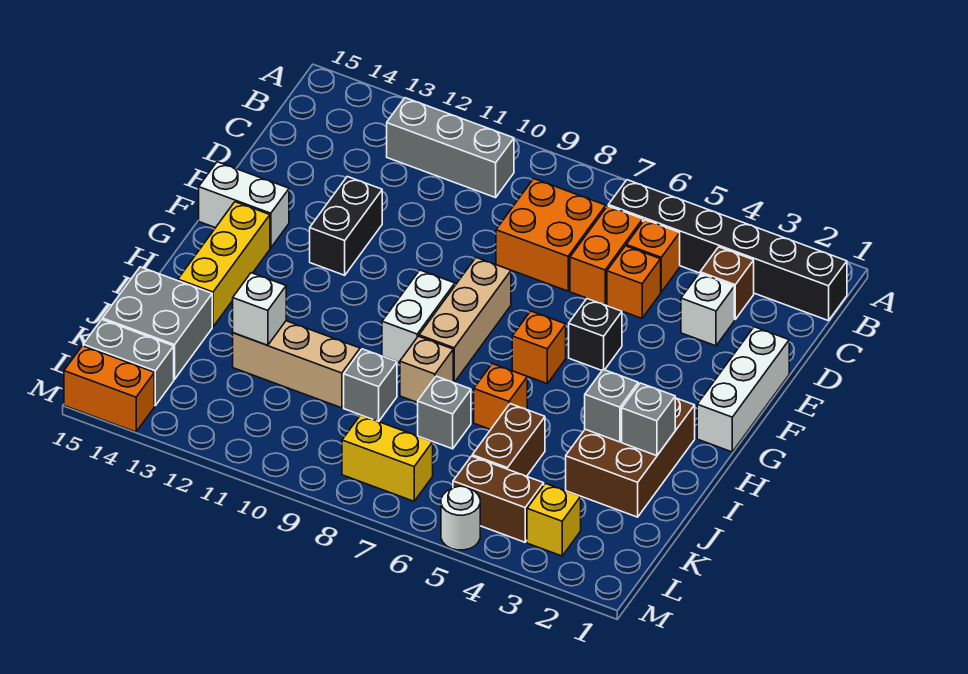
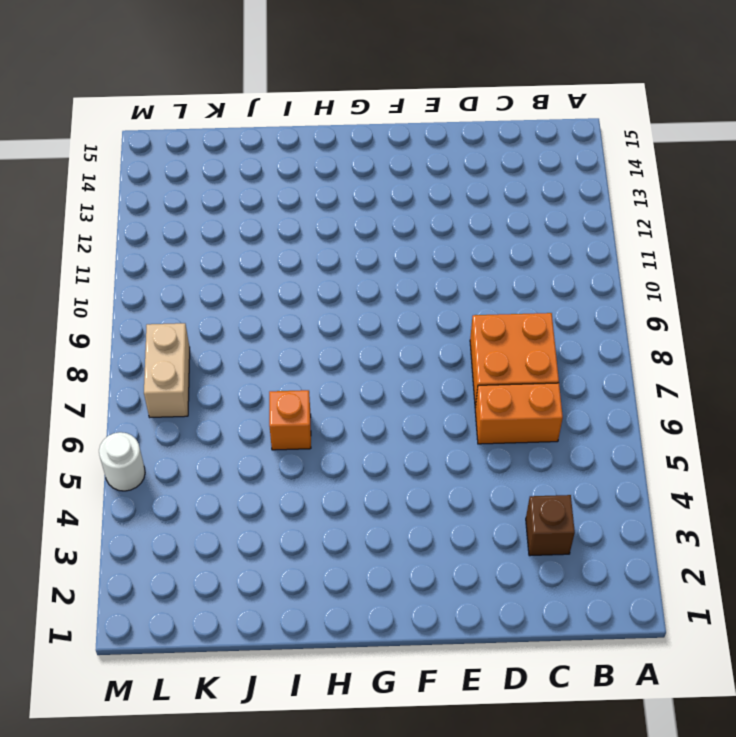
tan brick L7:L8 level 1 -> yellow brick L7:L8 level 1
none -> black brick B1:B6 level 1
none -> grey brick B10:B12 level 1
none -> orange brick C5 level 1
none -> white brick D3 level 1

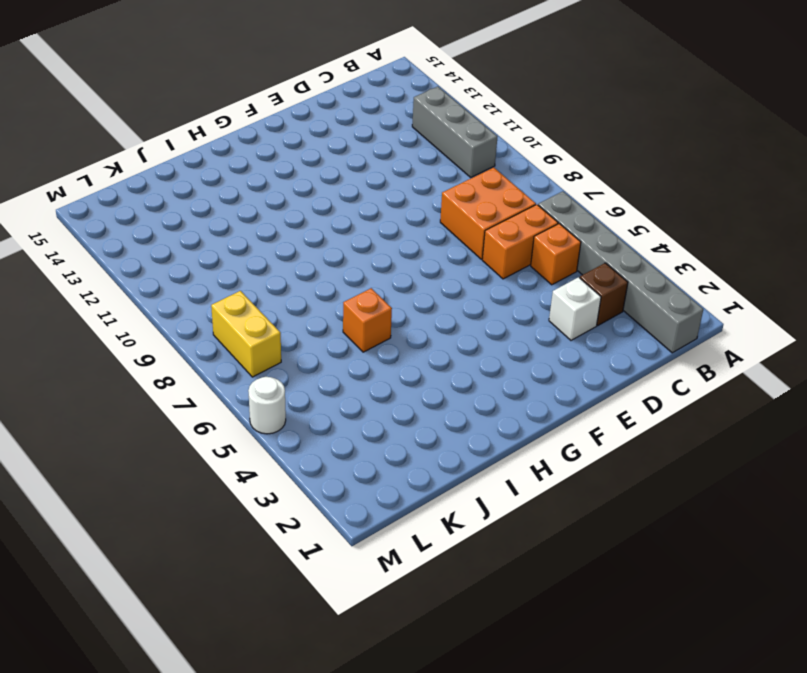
grey brick B1:B6 level 1 -> black brick B1:B6 level 1
none -> orange brick D5 level 1
none -> white brick E1:G1 level 1
none -> black brick E12:F12 level 1
none -> black brick F5 level 1

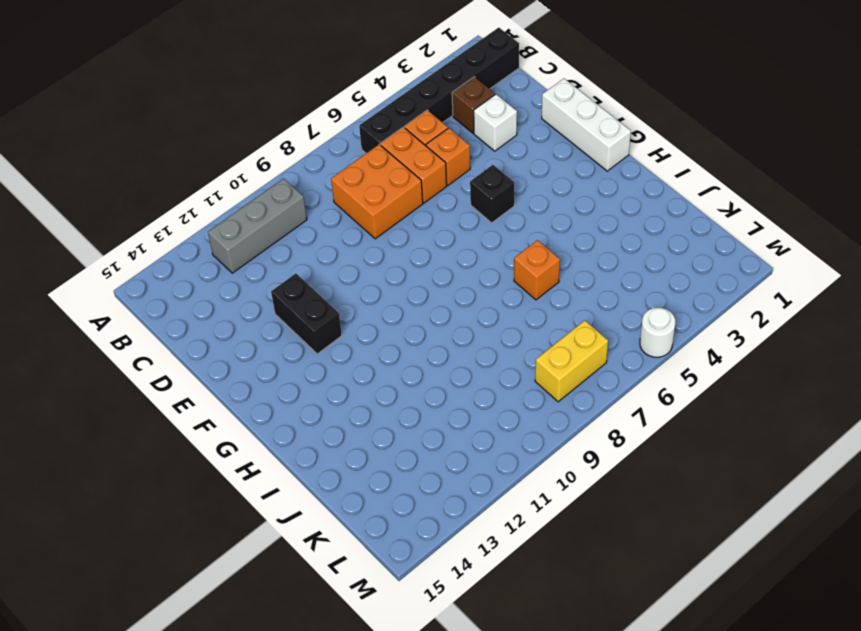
none -> tan brick F8:H8 level 1
none -> white brick F14:F15 level 1
none -> orange brick G6 level 1
none -> white brick G9:H9 level 1

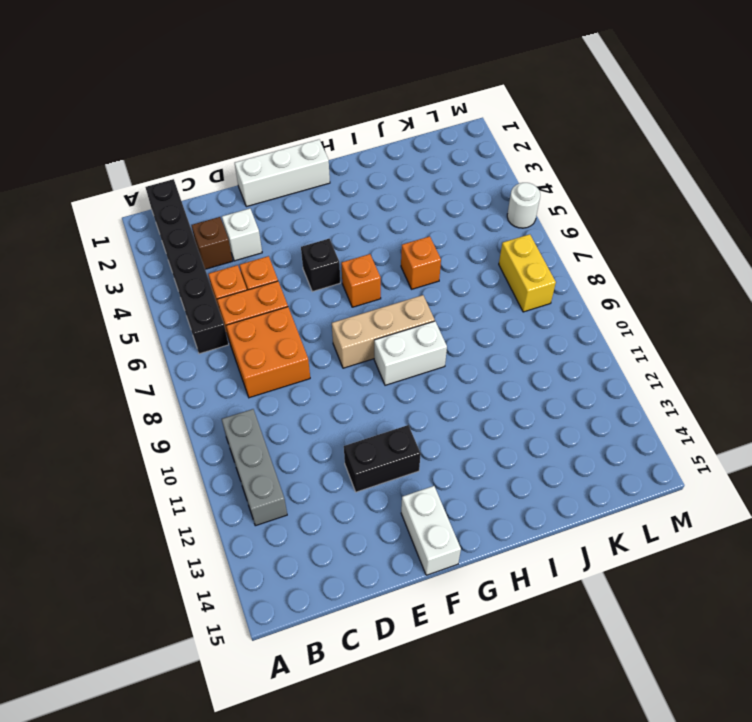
none -> yellow brick G14:I14 level 1
none -> brown brick H2:J3 level 1
none -> tan brick I8 level 1
none -> brown brick J5:K5 level 1

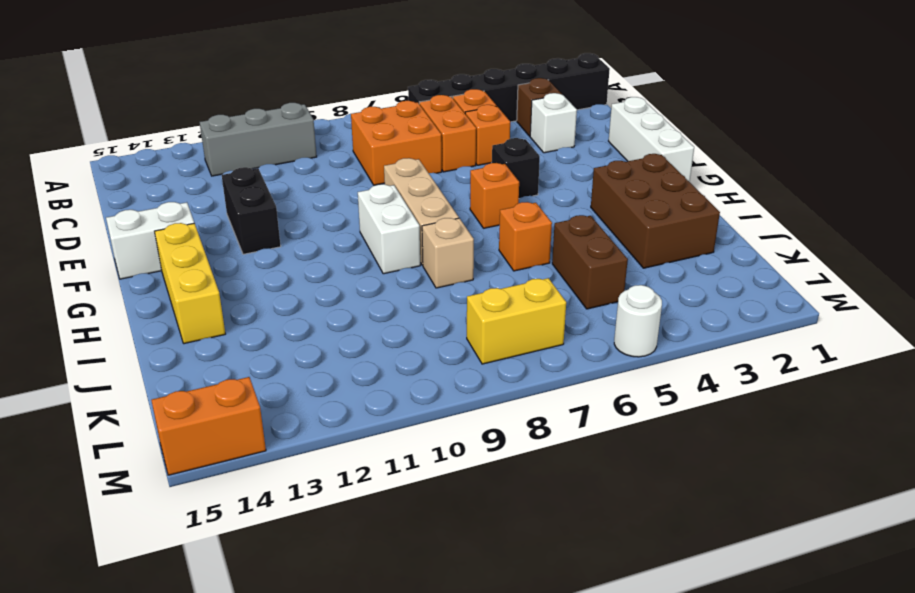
none -> grey brick J7 level 1
none -> grey brick J9 level 1
none -> tan brick J10:J12 level 1
none -> grey brick J14:K15 level 1

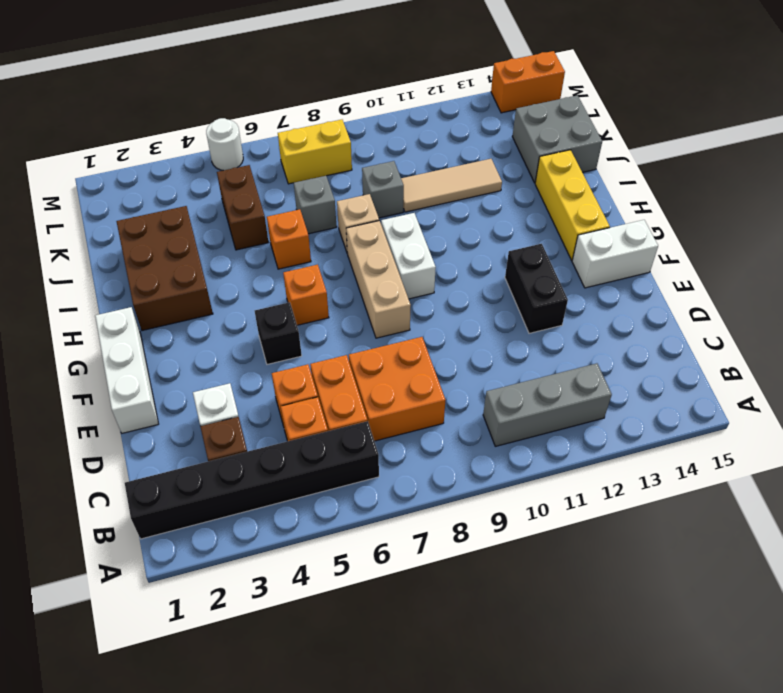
tan tile J10:J12 level 1 -> tan brick J10:J12 level 1
none -> yellow brick L3 level 1
none -> brown brick L4:L5 level 1
none -> grey brick L14:L15 level 1
none -> grey brick I2 level 2

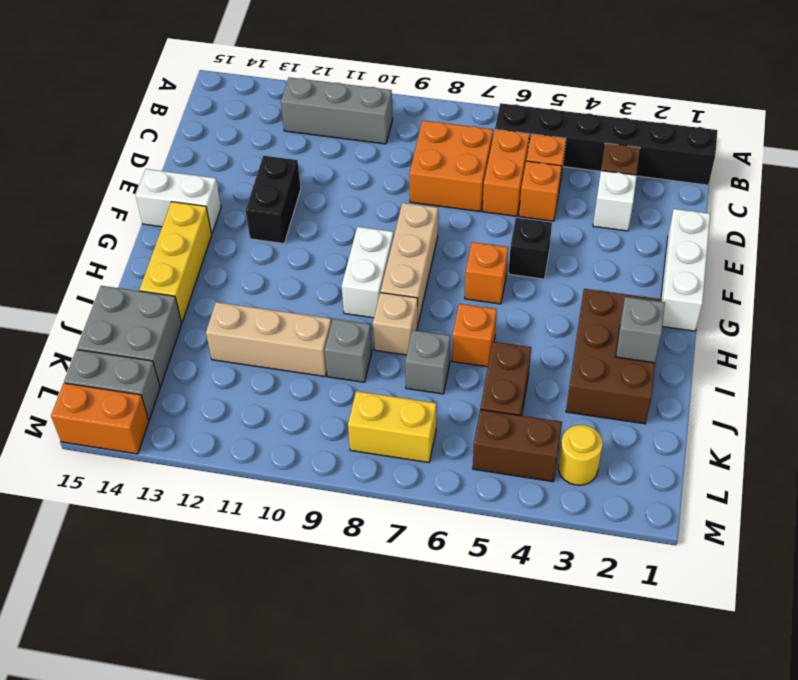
yellow round brick L3 level 1 -> yellow brick L3 level 1
none -> white round brick M5 level 1
none -> grey brick I3 level 2
none -> white brick J12 level 2

